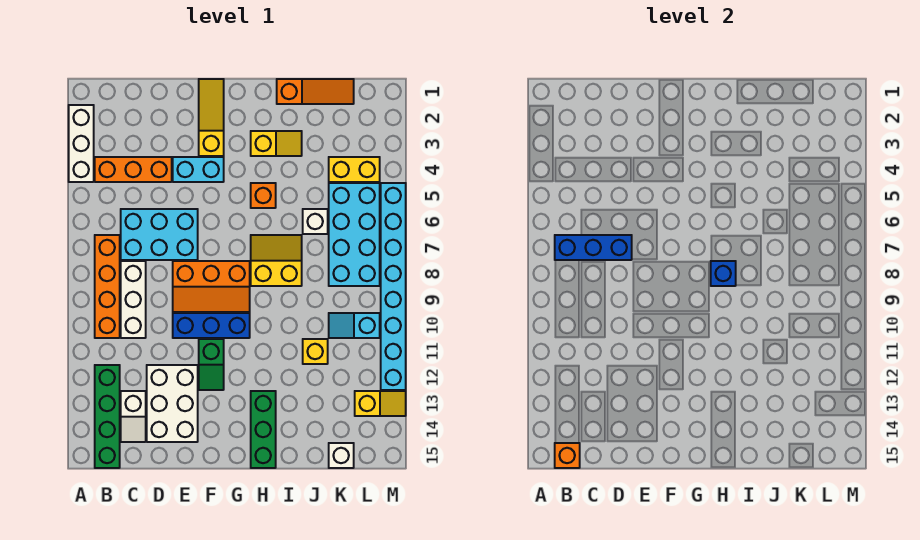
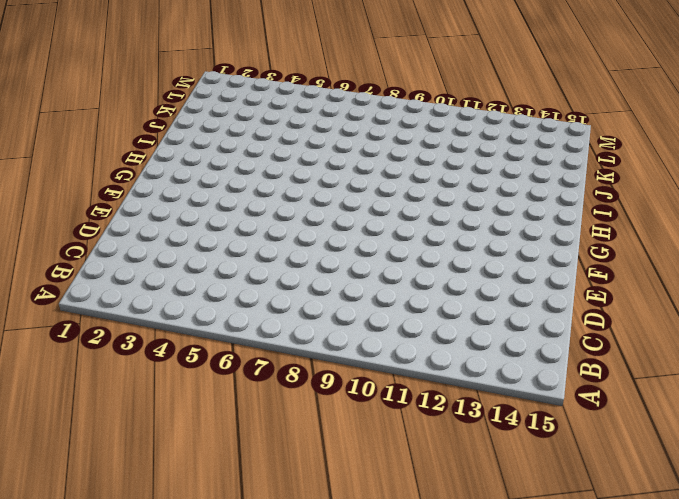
none -> white brick A2:A4 level 1
none -> orange brick B4:D4 level 1
none -> orange brick B7:B10 level 1

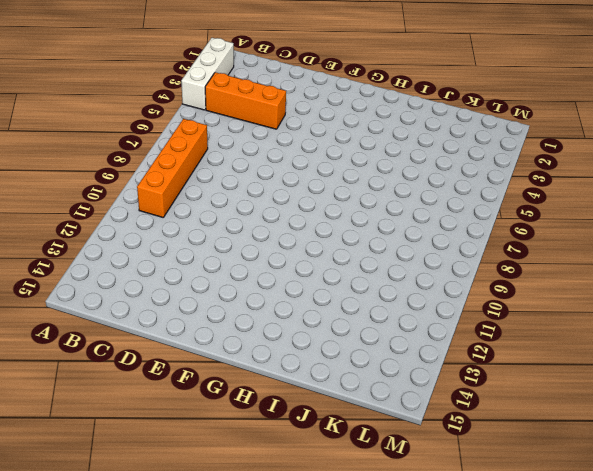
none -> green brick B12:B15 level 1
none -> cyan brick C6:E7 level 1
none -> white brick C8:C10 level 1

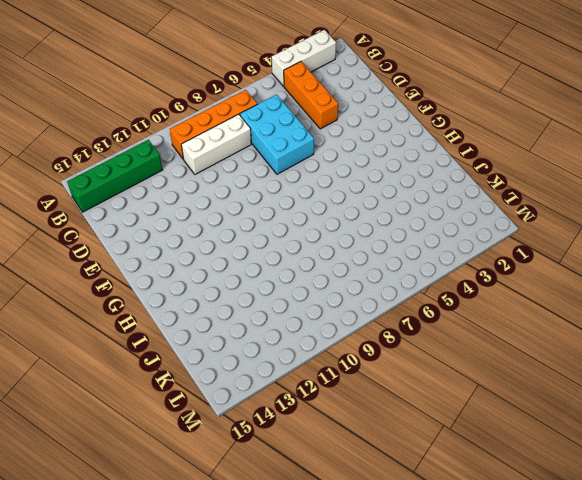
none -> white slope C13:C14 level 1 top 13
none -> white brick D12:E14 level 1
none -> cyan brick E4:F4 level 1

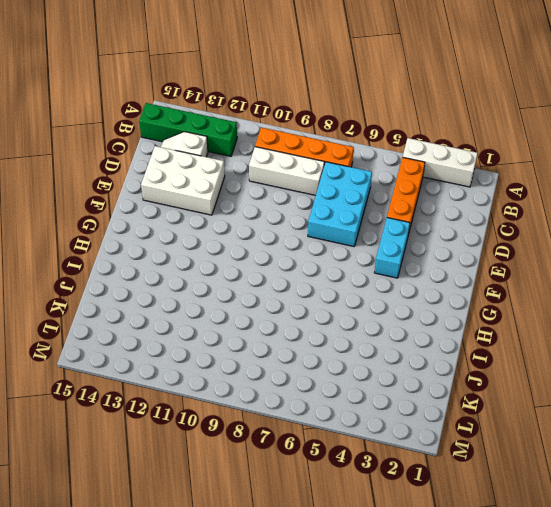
none -> orange slope E8:G9 level 1 top 8
none -> blue brick E10:G10 level 1
none -> yellow slope F1:F3 level 1 top 3

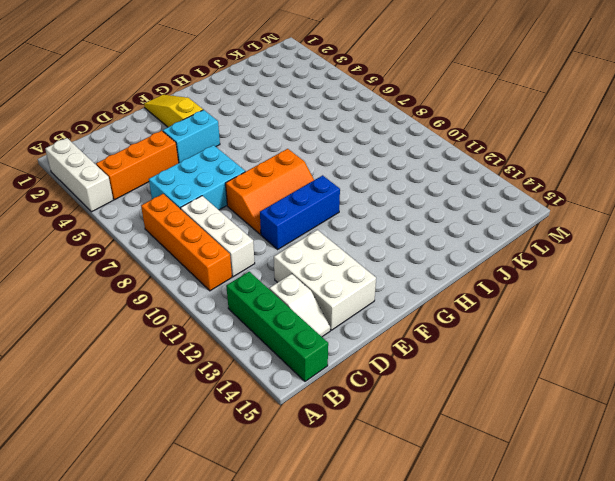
none -> green slope F11:F12 level 1 top 11
none -> yellow slope H3:I3 level 1 top H
none -> orange brick H5 level 1

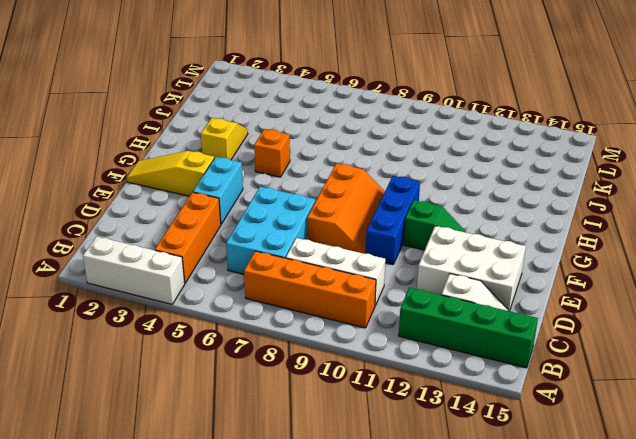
none -> yellow slope H7:I8 level 1 top 8
none -> green brick H13:H15 level 1
none -> orange slope I1:K1 level 1 top I

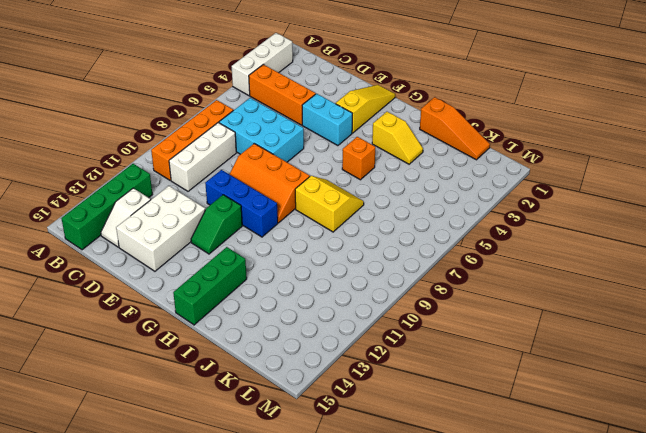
none -> white brick J6 level 1
none -> yellow brick J11 level 1
none -> yellow brick K4:L4 level 1

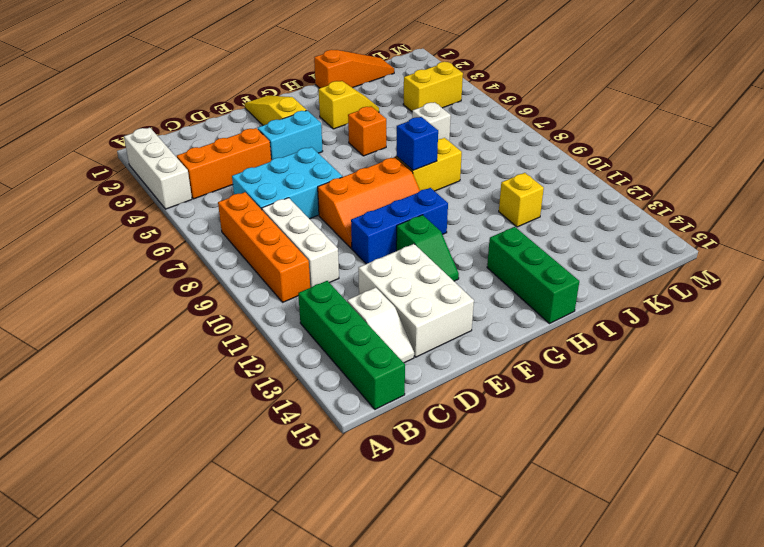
none -> cyan brick K5:L8 level 1
none -> cyan slope K10:L10 level 1 top L
none -> white brick K15 level 1

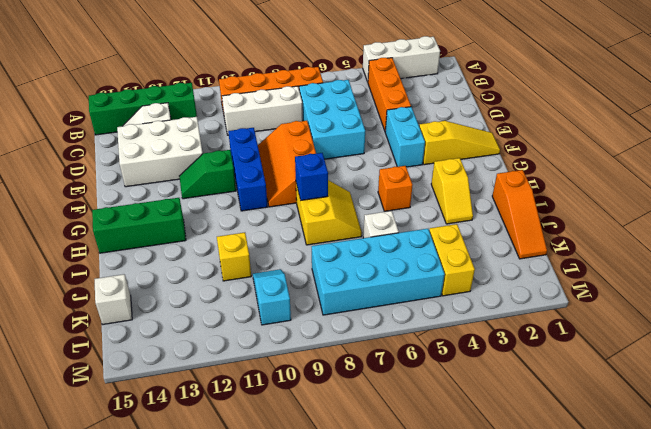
none -> yellow slope L13:M13 level 1 top L
none -> cyan brick M5:M12 level 1
none -> blue brick B7:D7 level 2

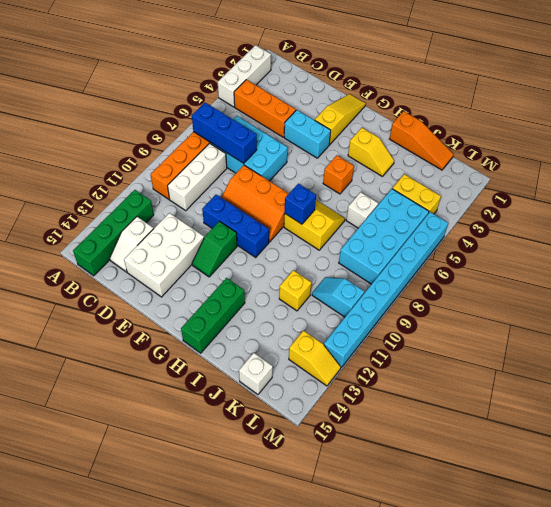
none -> orange brick B15 level 2

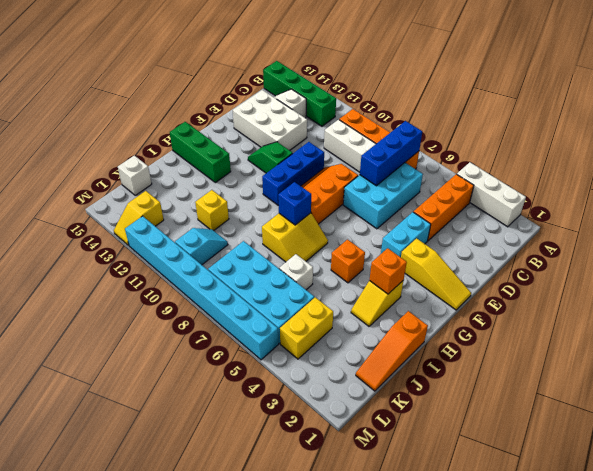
orange brick H3 level 2 -> orange brick B15 level 2

